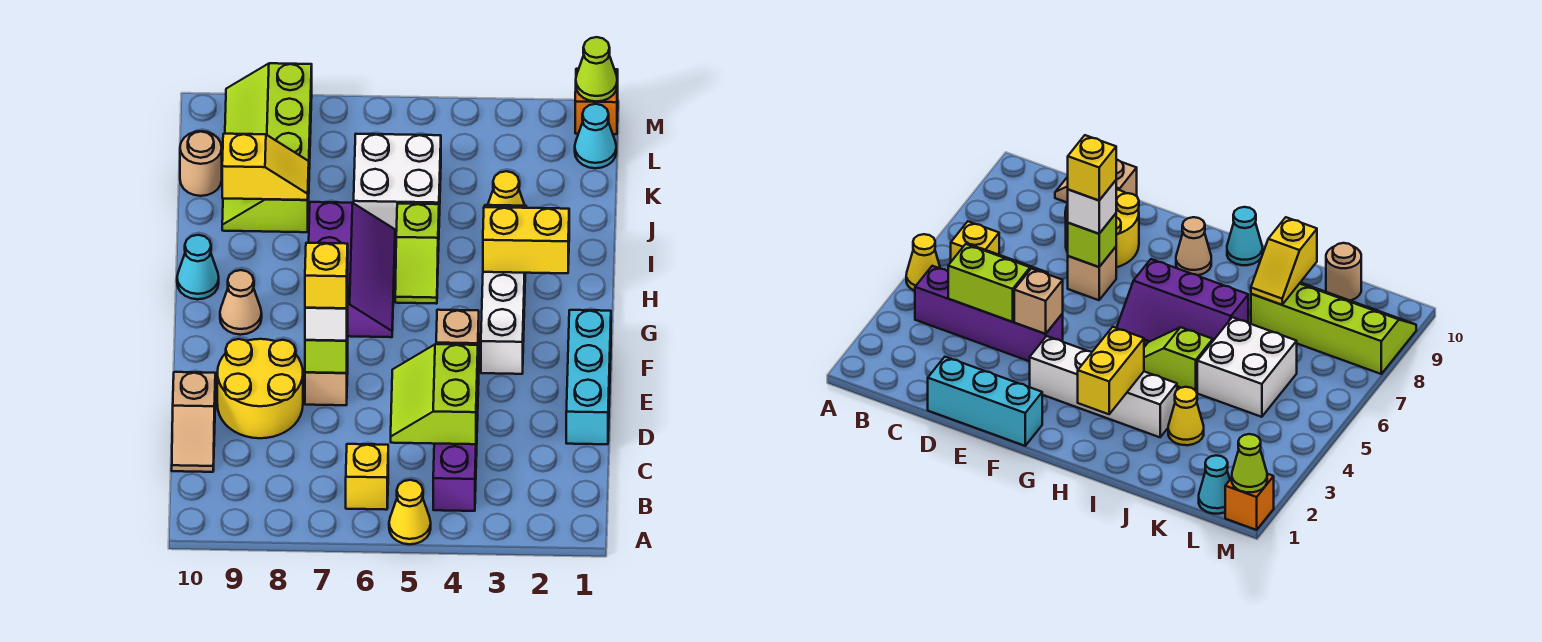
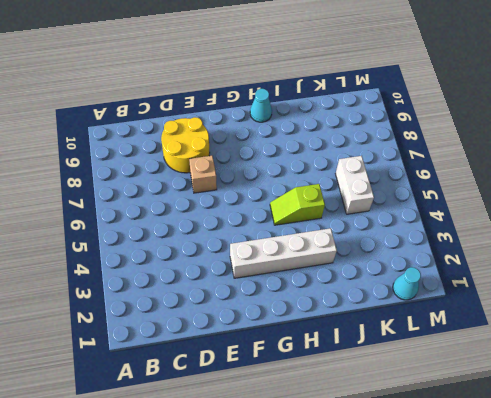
white brick K5:K6 level 1 -> white brick J5:K6 level 1
none -> yellow cone A5 level 1
none -> purple brick B4:E4 level 1
none -> yellow brick B6 level 1

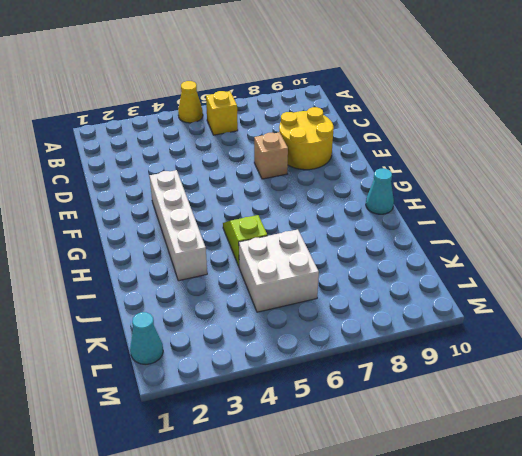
none -> purple brick B4:E4 level 1
none -> tan slope C10:D10 level 1 top D
none -> cyan brick D1:F1 level 1

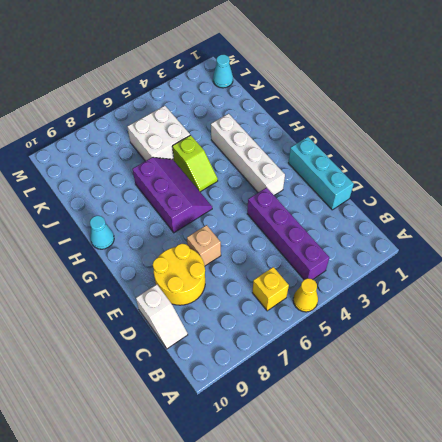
white slope C10:D10 level 1 top D -> tan slope C10:D10 level 1 top D
none -> tan cone G9 level 1
none -> yellow cone J3 level 1
none -> lime slope J8:M9 level 1 top 8

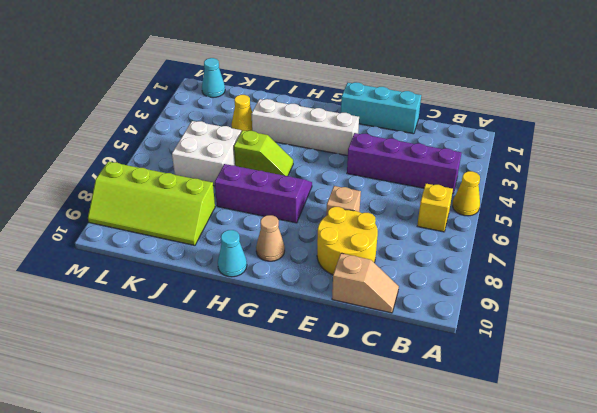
none -> tan round brick K10 level 1
none -> orange brick M1 level 1
none -> lime slope C4:D5 level 2 top 4

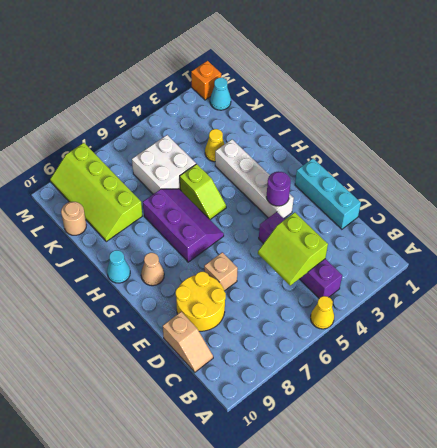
purple round brick F3 level 2 -> none
none -> yellow brick B6 level 1
none -> tan brick E4 level 2
none -> lime brick E7 level 2

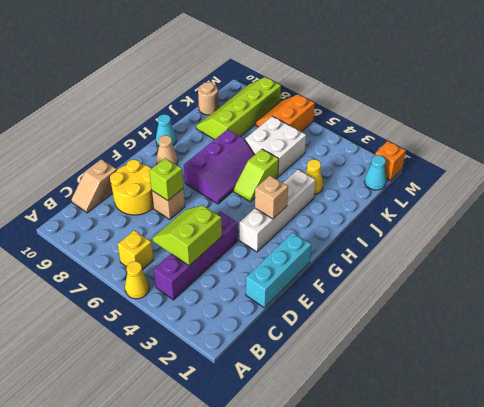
tan brick G3 level 2 -> tan brick E4 level 2
orange slope L6:M7 level 1 top 6 -> none
none -> yellow brick H2:H3 level 2
none -> yellow slope J8:J9 level 2 top 9
none -> lime cone M1 level 2

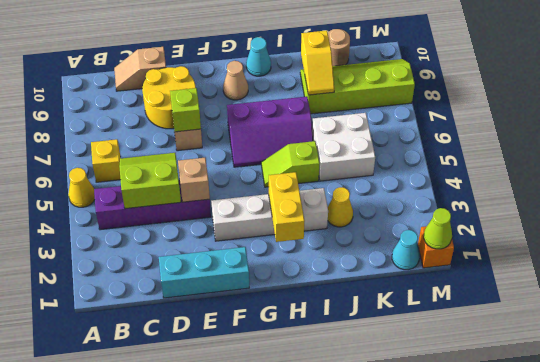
none -> white brick E7 level 3
none -> yellow brick E7 level 4

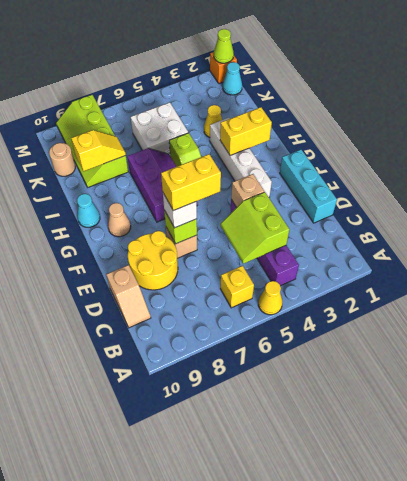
yellow brick E6:E7 level 4 -> yellow brick E7 level 4

